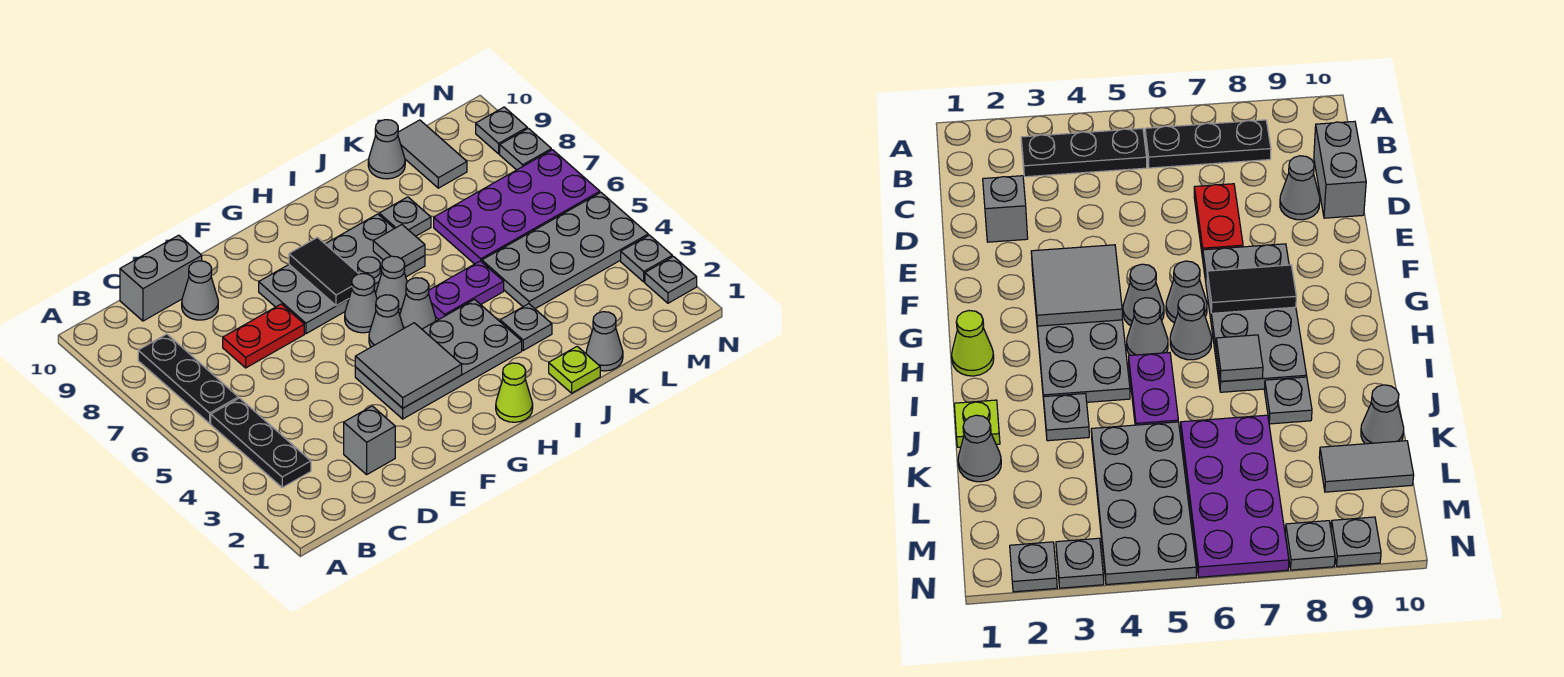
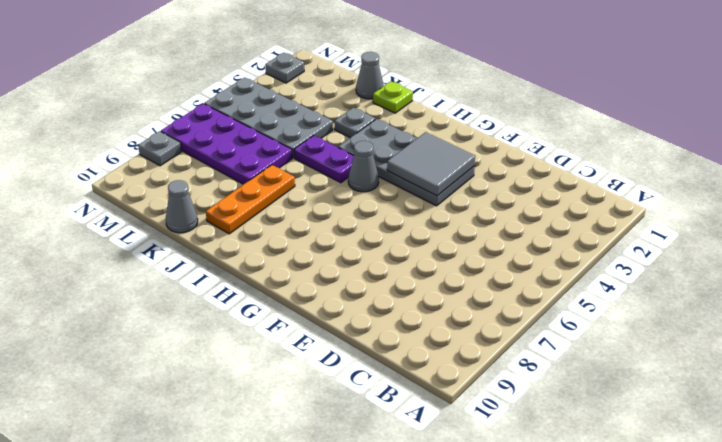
orange plate J7:J9 level 1 -> grey plate J8 level 1
none -> black plate B3:B5 level 1
none -> black plate B6:B8 level 1
none -> grey brick C10:D10 level 1

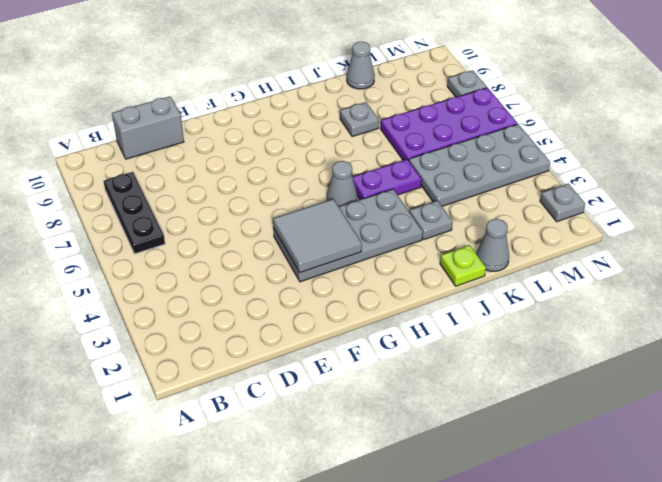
none -> black plate B3:B5 level 1
none -> grey brick D2 level 1
none -> red plate D7:E7 level 1

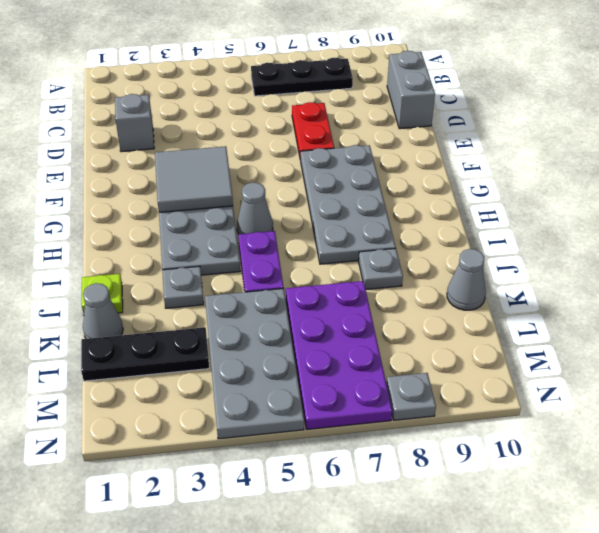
black plate L1:L3 level 1 -> black plate B3:B5 level 1
none -> grey cone D9 level 1
none -> grey cone G5 level 1
none -> grey cone G6 level 1

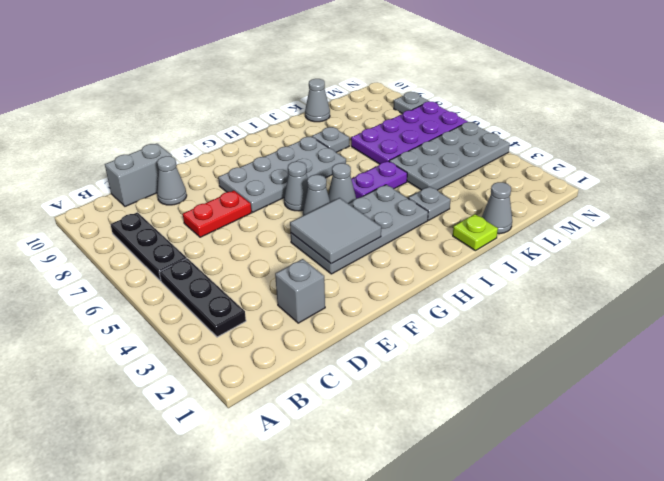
none -> lime cone H1 level 1
none -> grey cone H6 level 1
none -> grey tile L9:L10 level 1

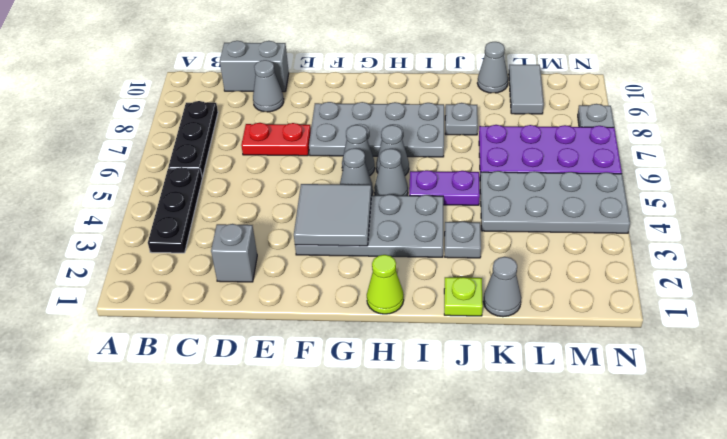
none -> grey plate N2 level 1
none -> grey plate N3 level 1
none -> grey plate N9 level 1

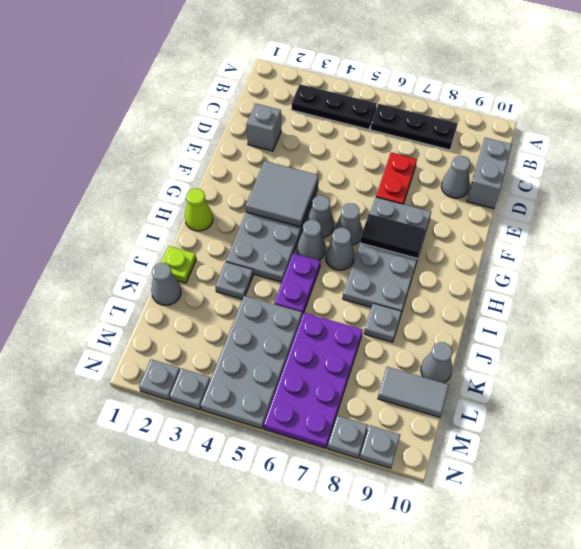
none -> grey tile I7 level 2

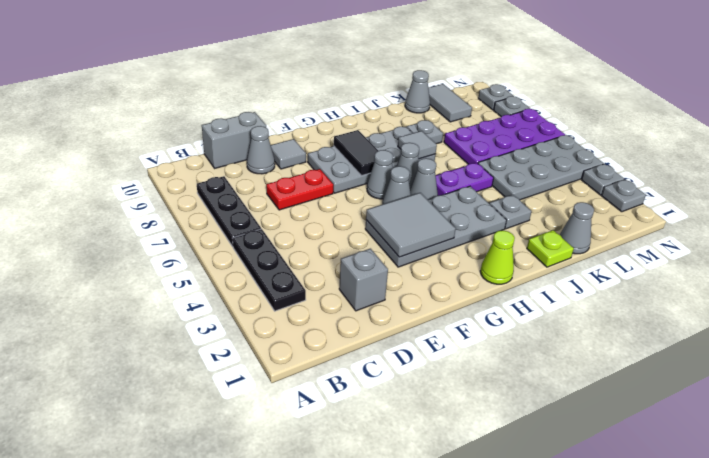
grey tile E9 level 1 -> none

